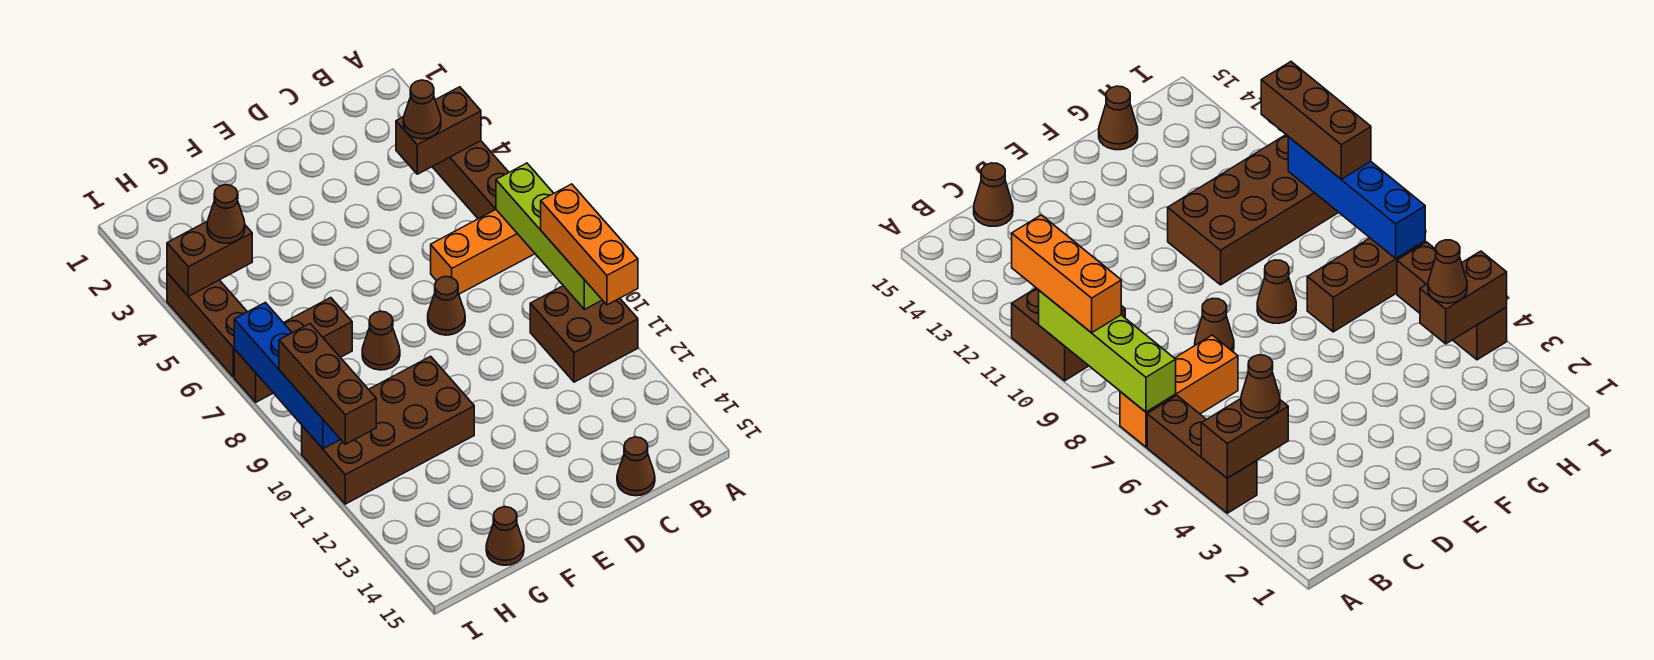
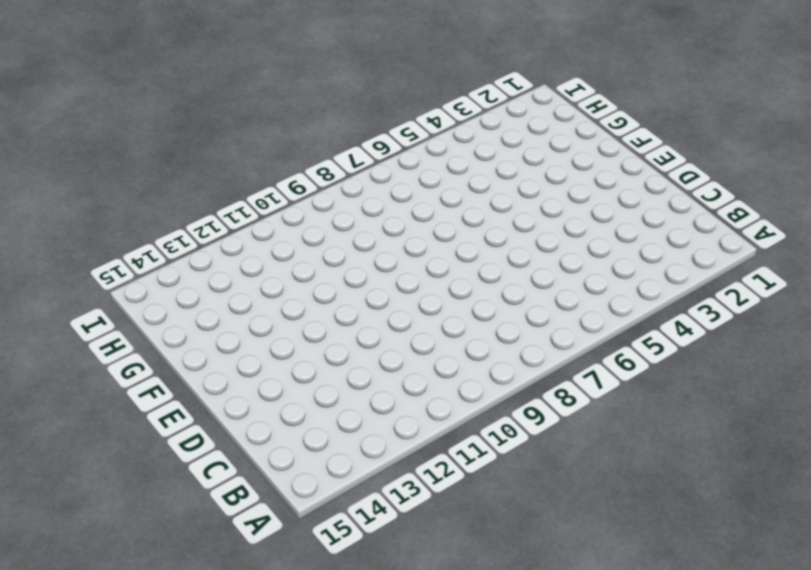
none -> brown brick A4:A6 level 1
none -> orange brick A7:C7 level 1
none -> brown brick A10:B11 level 1

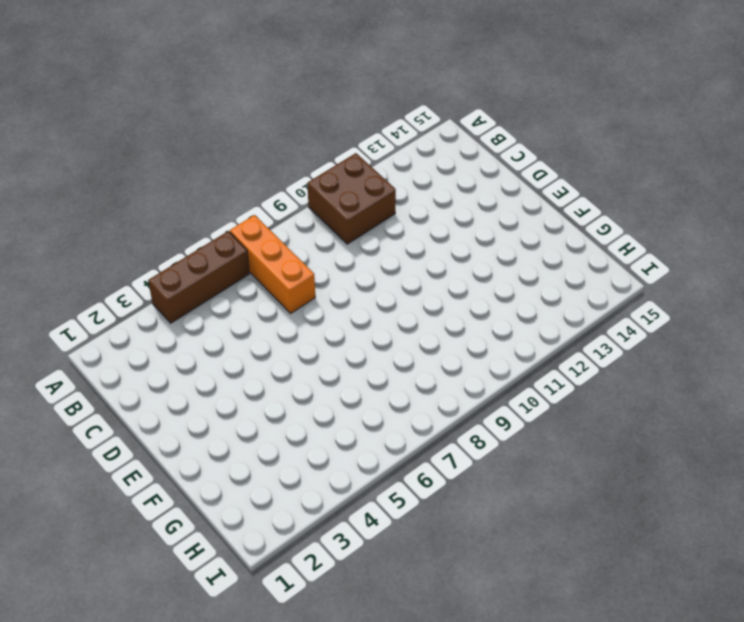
none -> brown cone C15 level 1
none -> brown cone D8 level 1
none -> brown cone F8 level 1

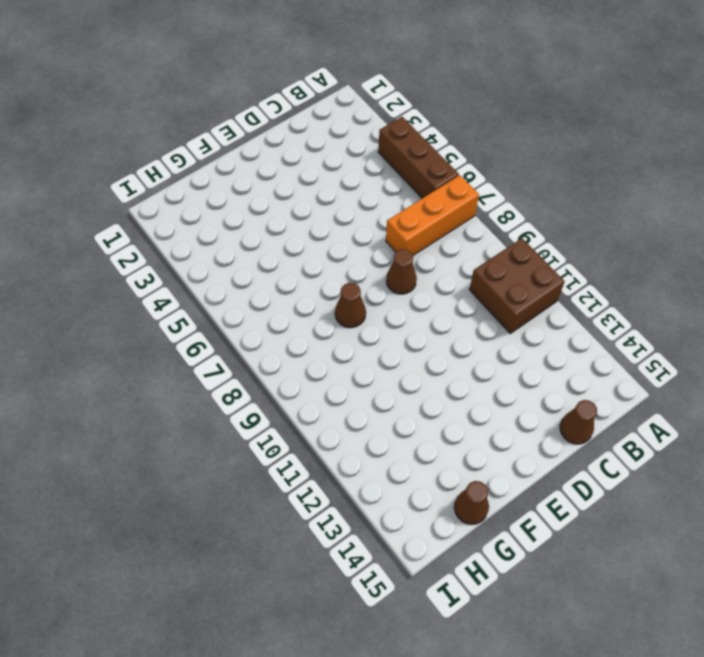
none -> brown brick F10:I11 level 1
none -> brown brick G7:I7 level 1
none -> brown brick I4:I6 level 1

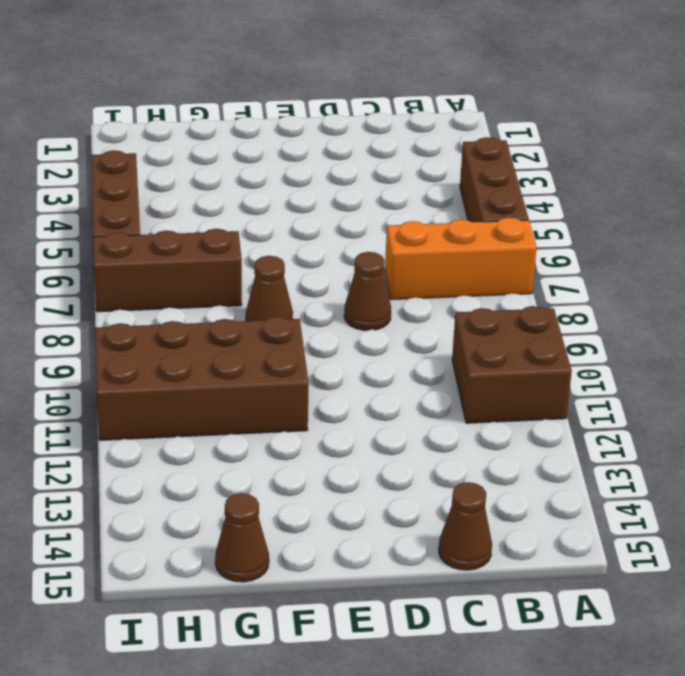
none -> brown brick A4:B4 level 2
none -> lime brick A7:A10 level 2
none -> brown brick H4:I4 level 2

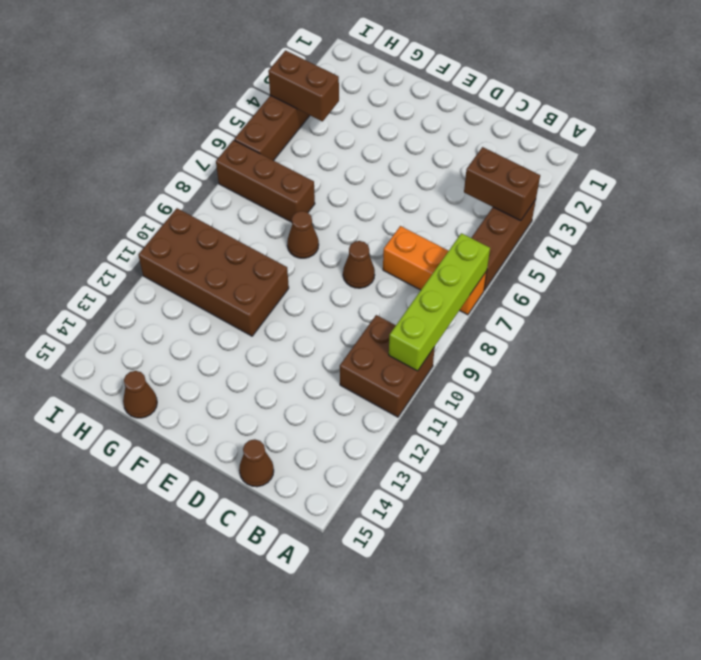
none -> blue brick I7:I10 level 2
none -> orange brick A9:A11 level 3
none -> brown cone B4 level 3

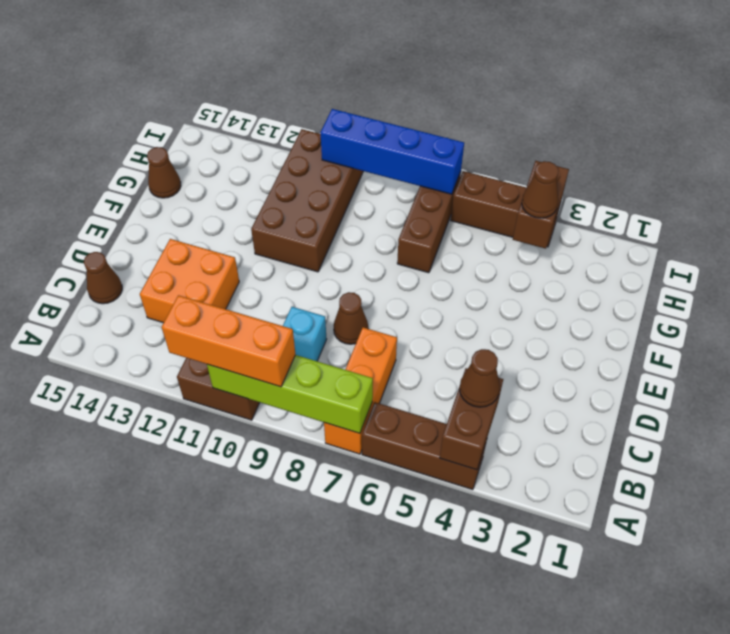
cyan brick C9 level 1 -> none
orange brick C12:D13 level 1 -> none
none -> brown cone F8 level 1
none -> brown brick I9:I11 level 3

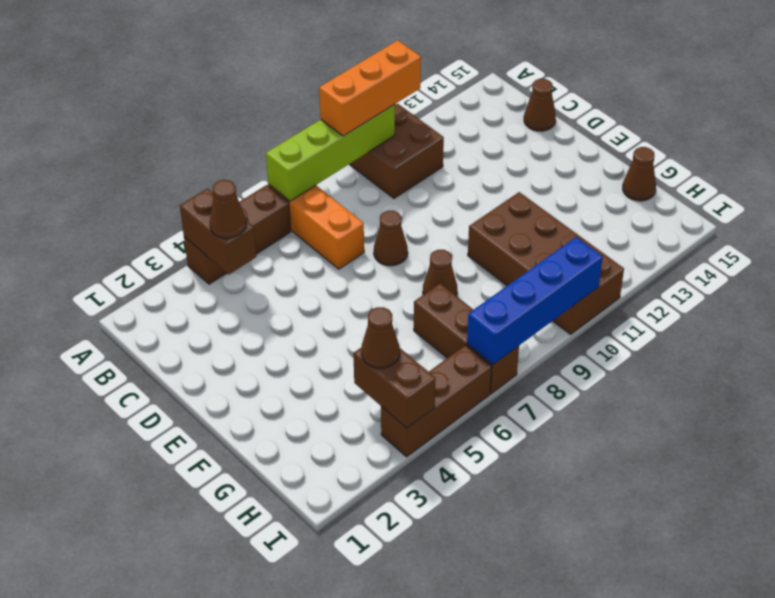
none -> brown brick I9:I11 level 3

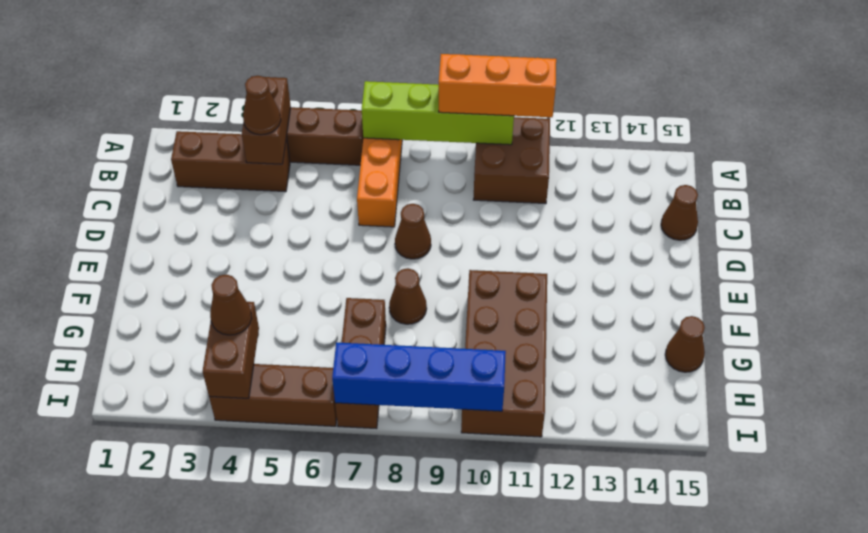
brown brick B2:B4 level 1 -> brown brick I9:I11 level 3

